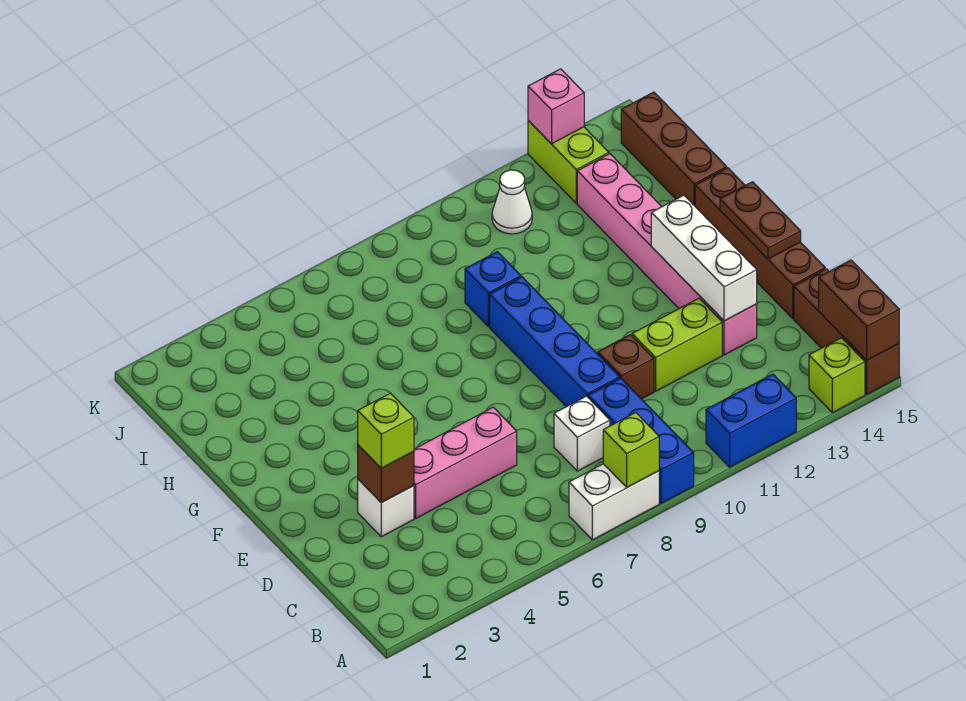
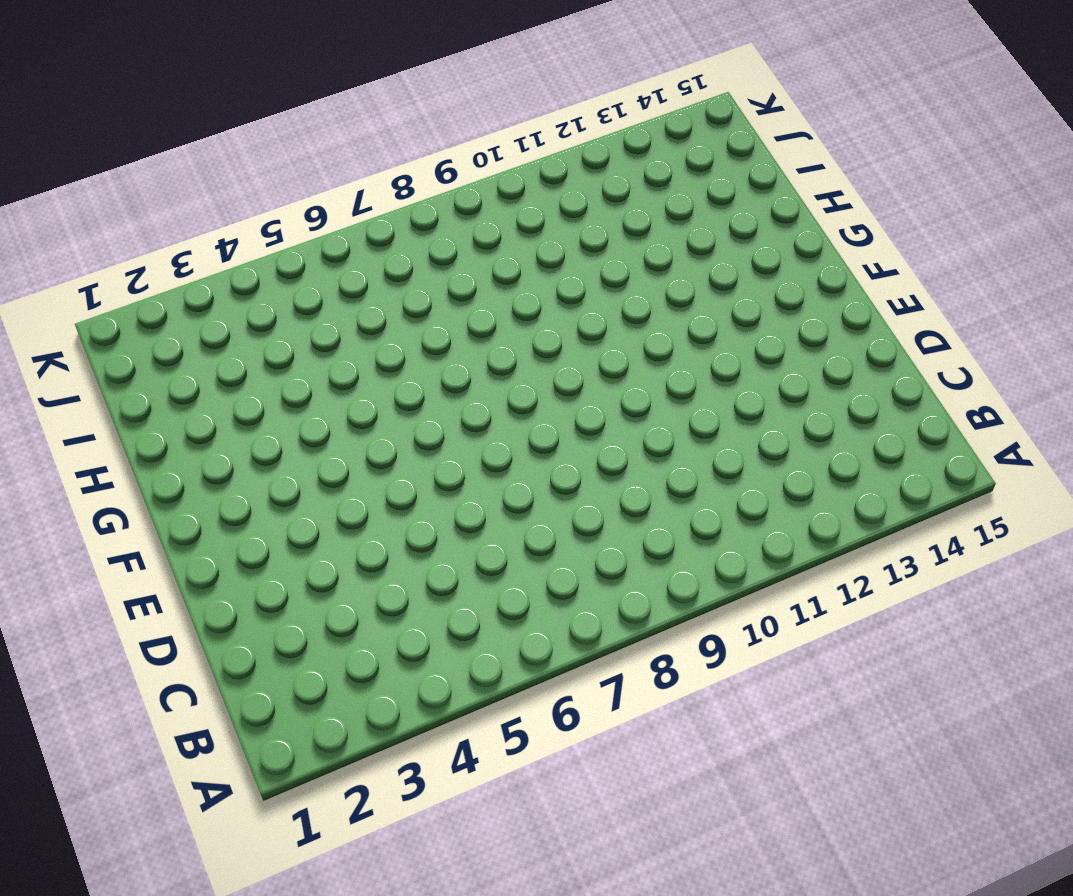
none -> white brick A7:A8 level 1
none -> blue brick A9:C9 level 1
none -> blue brick A11:A12 level 1

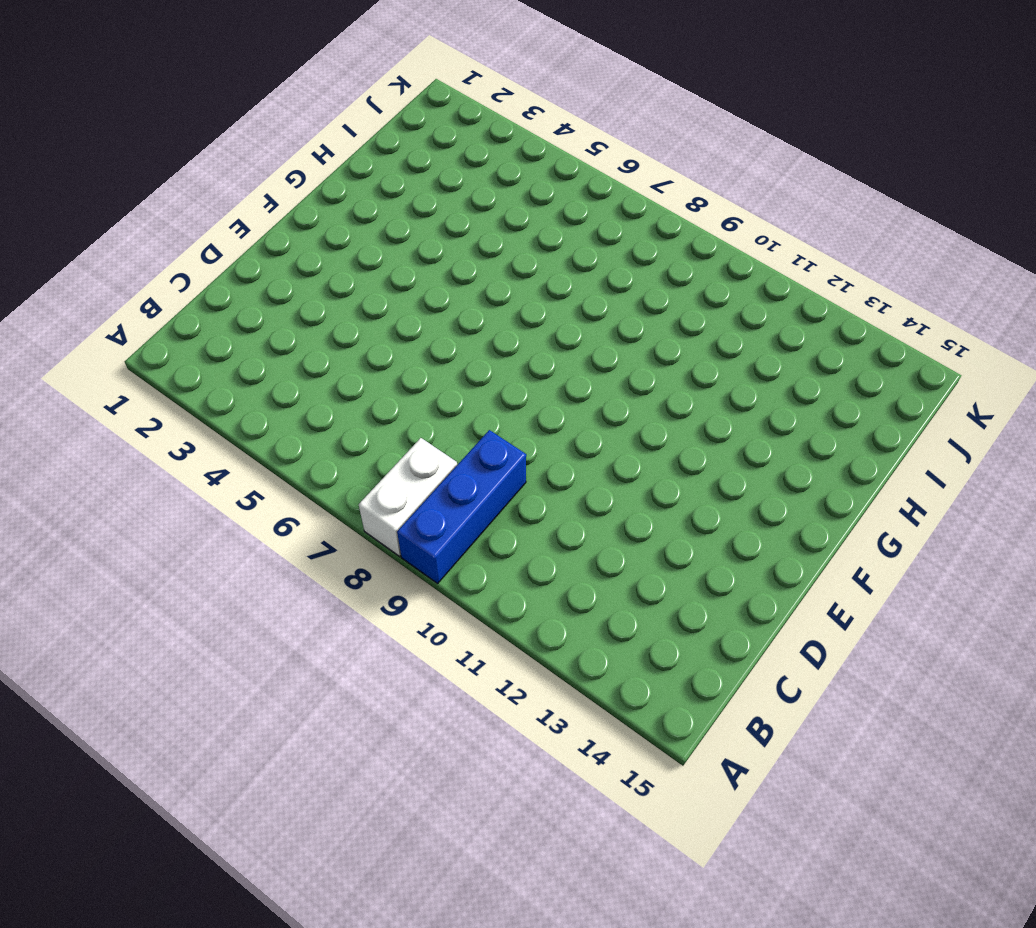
white brick A8:B8 level 1 -> white brick A7:A8 level 1
none -> blue brick A11:A12 level 1
none -> lime brick A14 level 1
none -> brown brick A15:C15 level 1

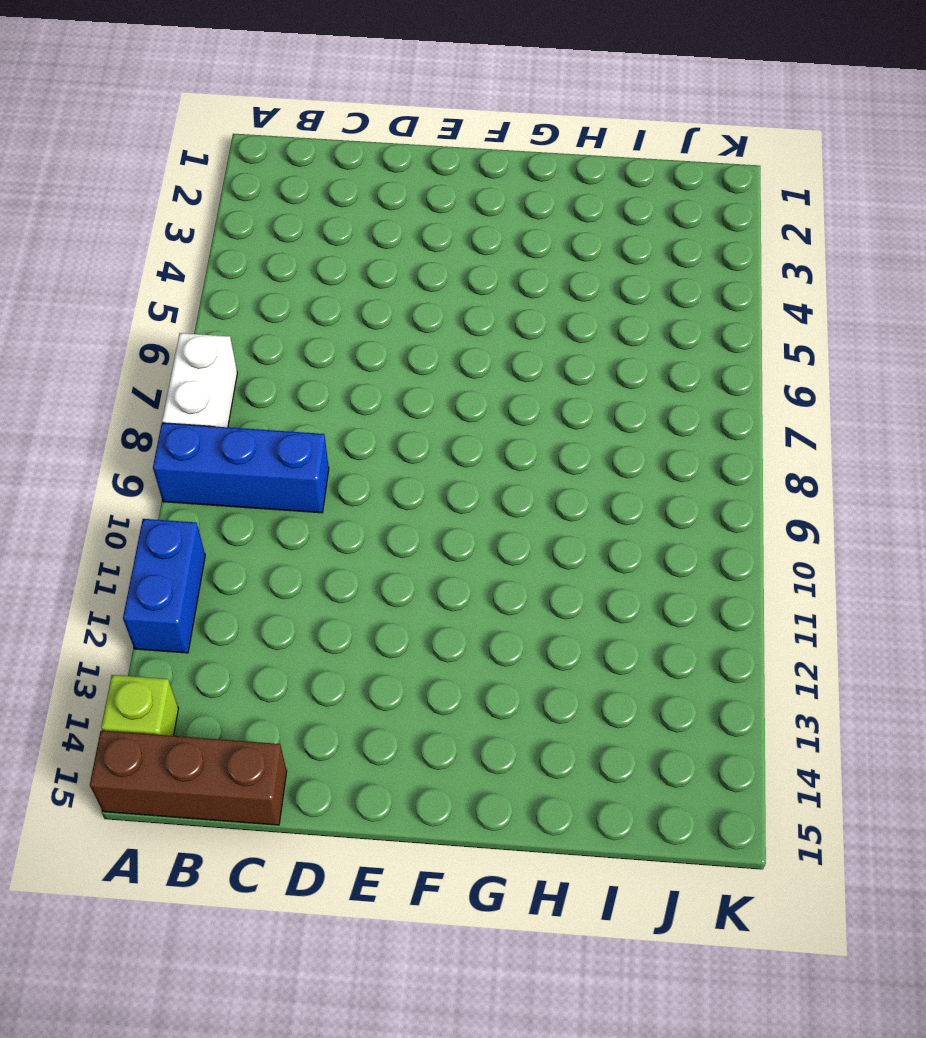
none -> white brick C8 level 1
none -> white brick D3 level 1
none -> pink brick D4:D6 level 1

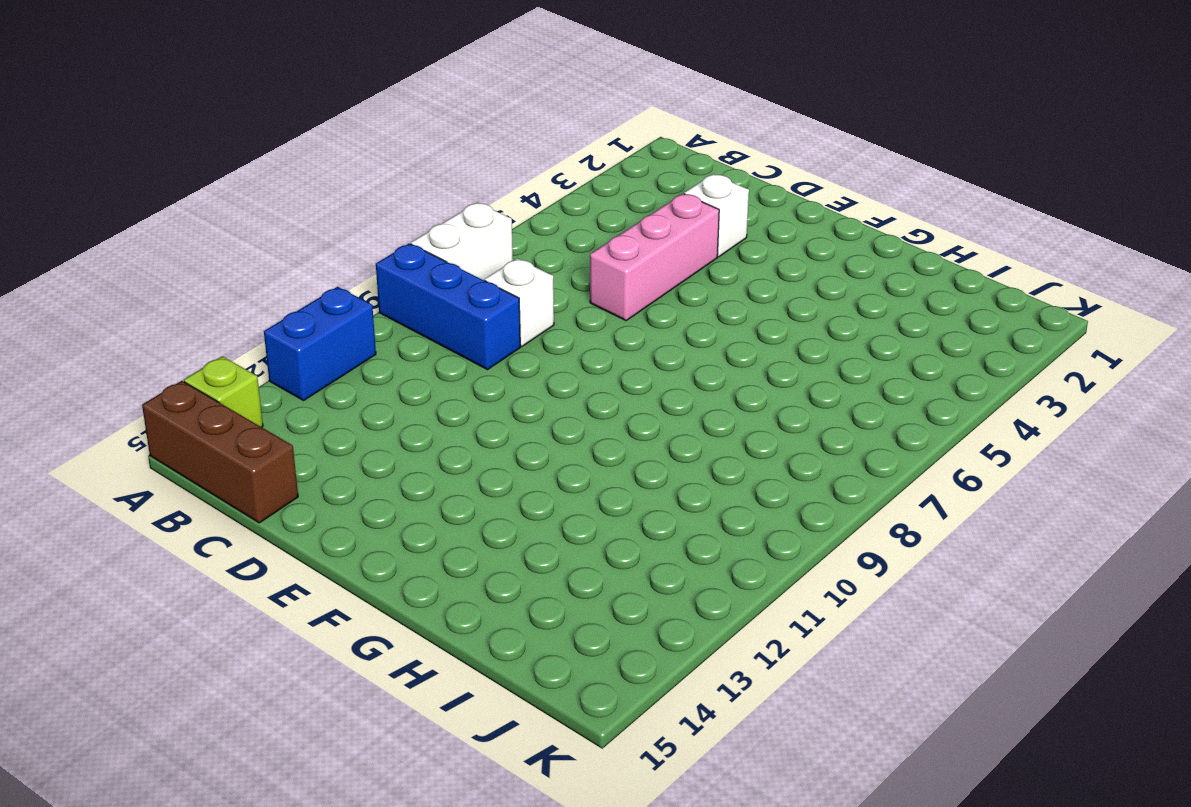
none -> blue brick D9:G9 level 1
none -> brown brick D10 level 1
none -> lime brick D11:D12 level 1

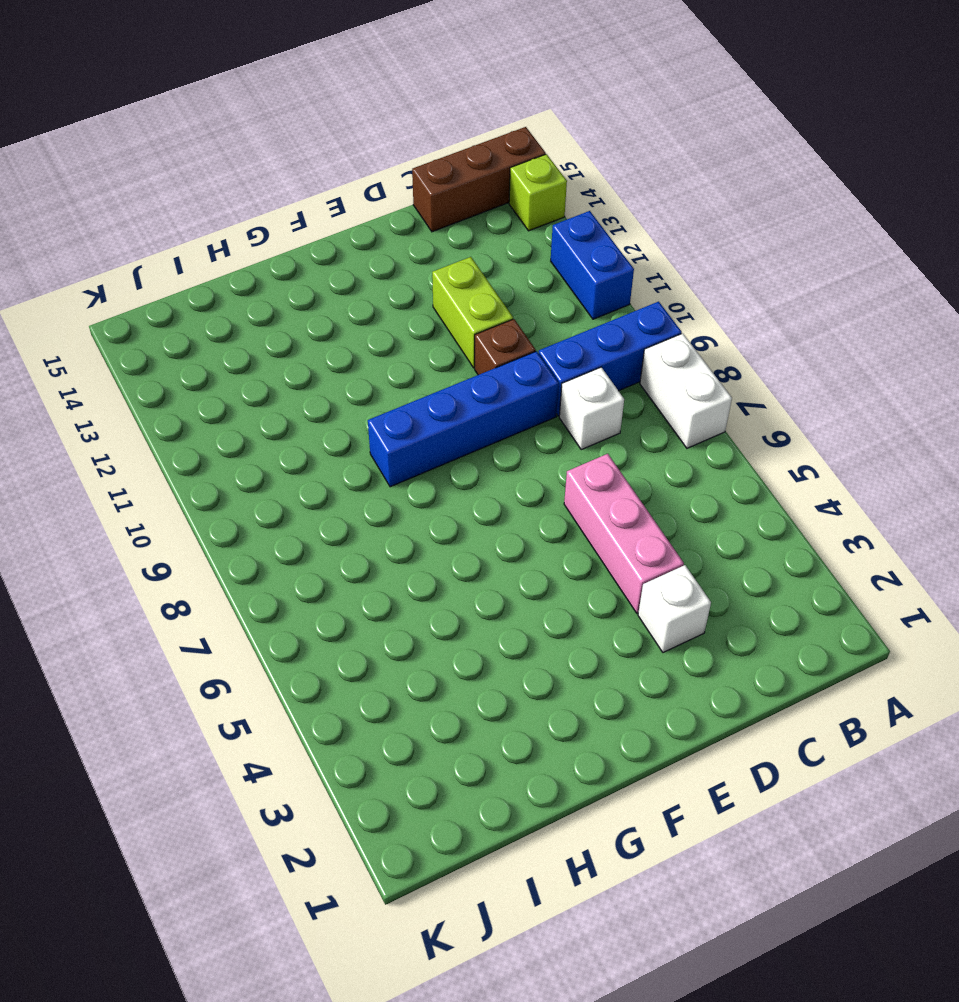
none -> pink brick D13:I13 level 1
none -> brown brick D15:G15 level 1
none -> blue brick H9 level 1

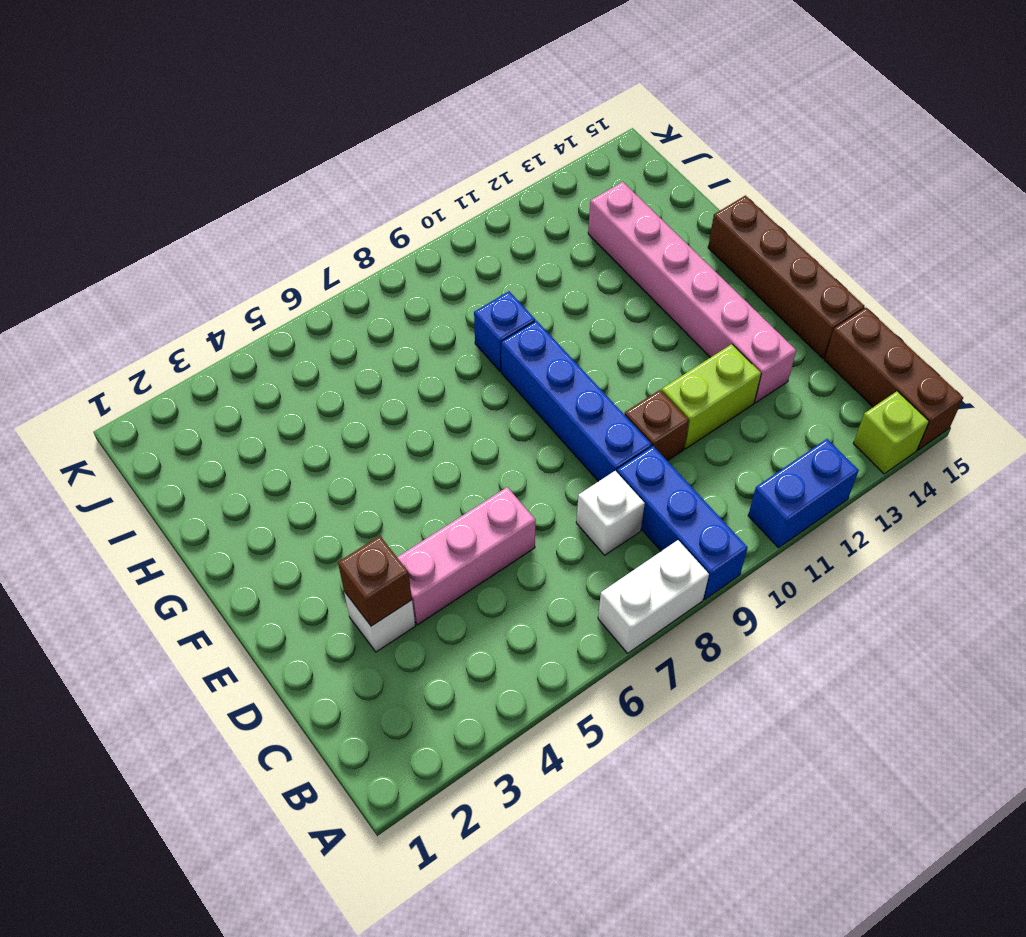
none -> brown brick H15:J15 level 1
none -> white cone J11 level 1
none -> lime brick J13:K13 level 1

